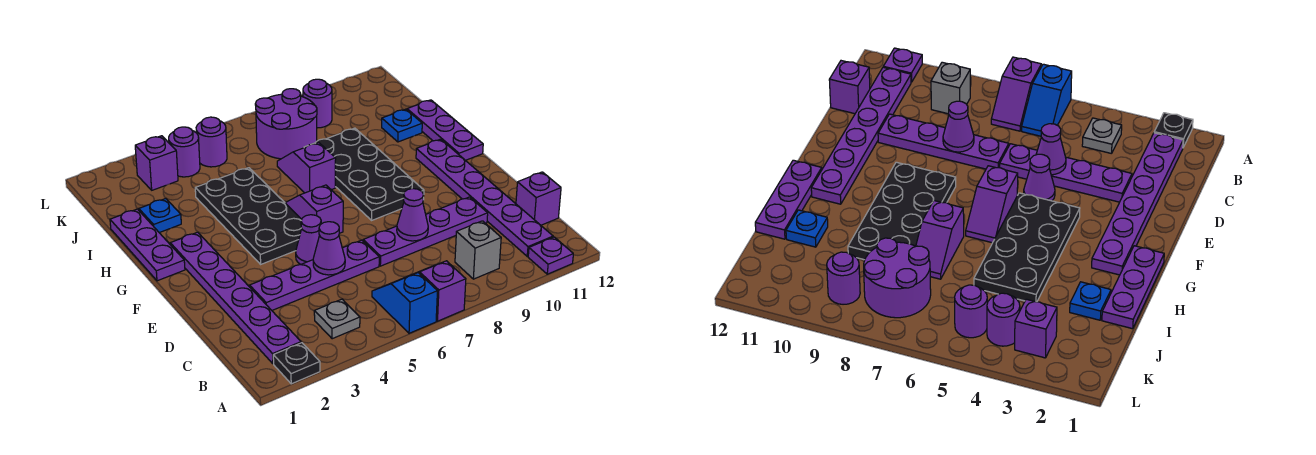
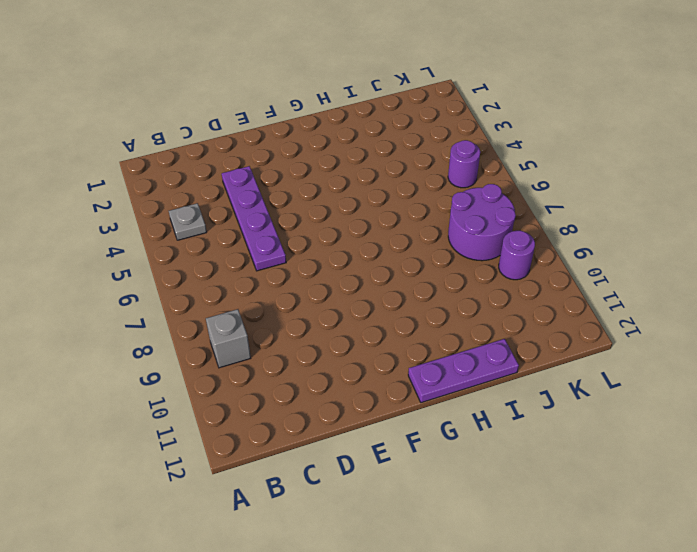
none -> black plate A2 level 1
none -> blue slope A6:B6 level 1 top A
none -> purple slope A7:B7 level 1 top A

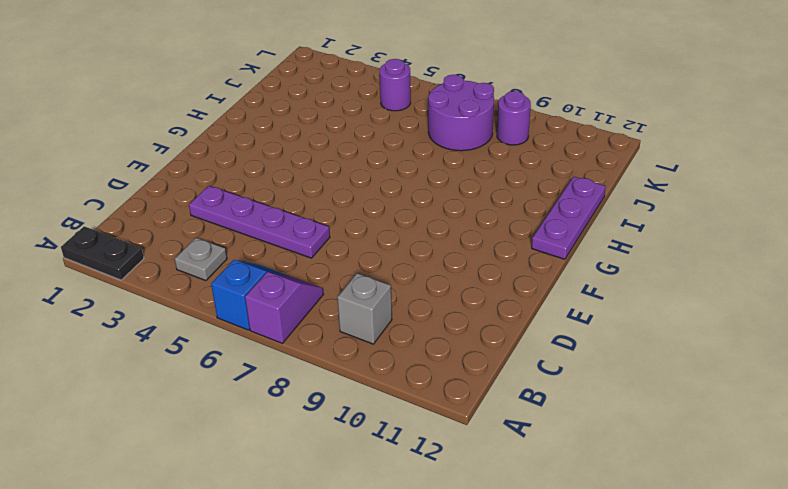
black plate A1:A2 level 1 -> black plate A2 level 1
none -> purple plate A11 level 1
none -> purple plate B2:G2 level 1
none -> purple plate B11:G11 level 1

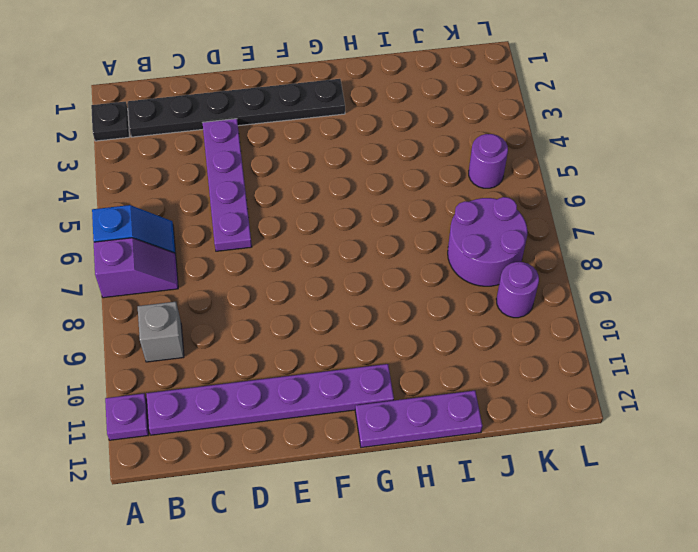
black plate B2:G2 level 1 -> purple plate B2:G2 level 1
none -> grey plate B4 level 1
none -> purple brick C12 level 1
none -> purple plate D7:D10 level 1

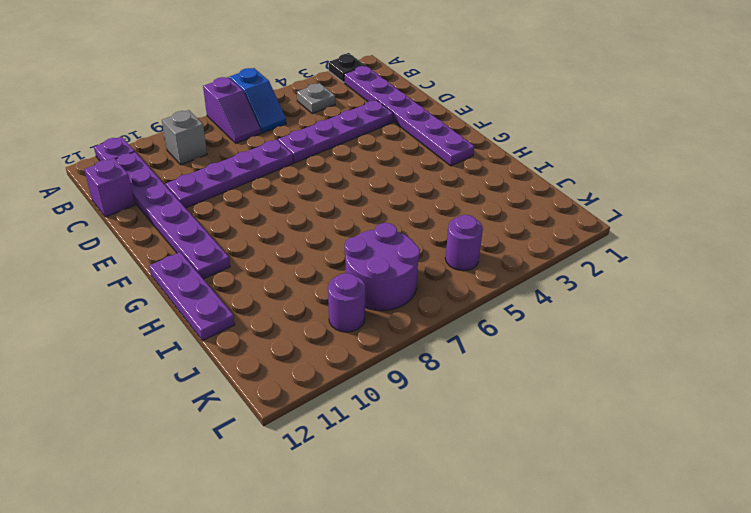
none -> purple cone E5 level 1
none -> black plate F4:I5 level 1
none -> purple slope F6:G6 level 1 top F

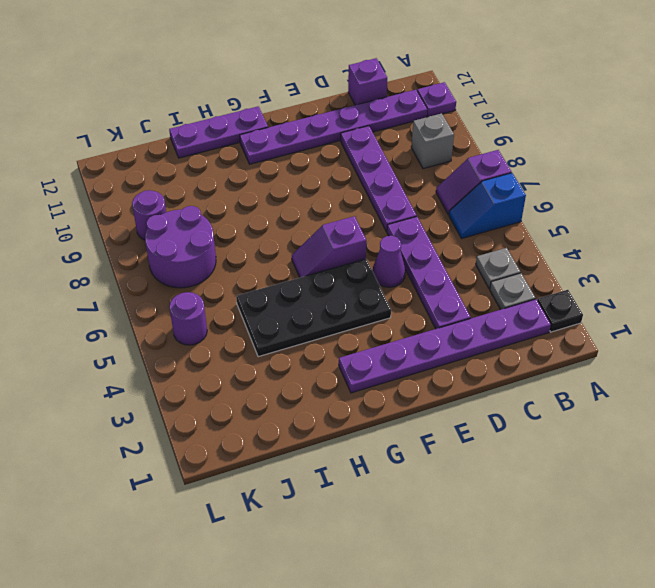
grey plate B3 level 1 -> none
none -> black plate F8:I9 level 1
none -> purple plate G1:I1 level 1
none -> purple slope H7:I7 level 1 top H

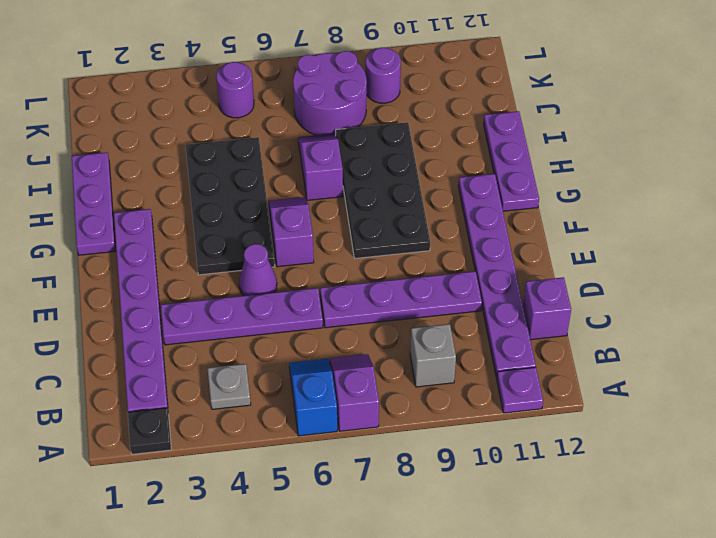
none -> blue plate I2 level 1
none -> blue plate I11 level 1
none -> purple brick K3 level 1

